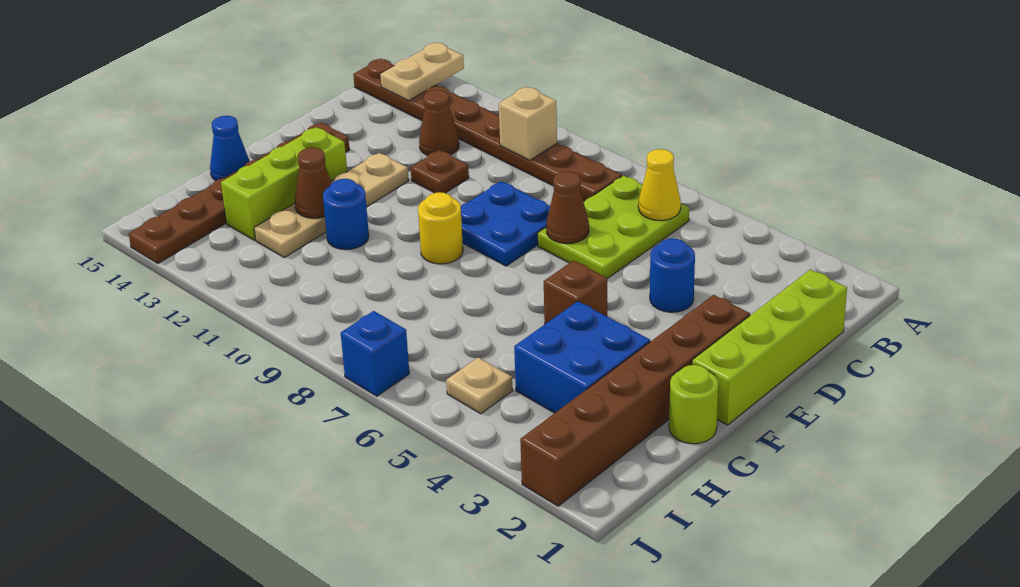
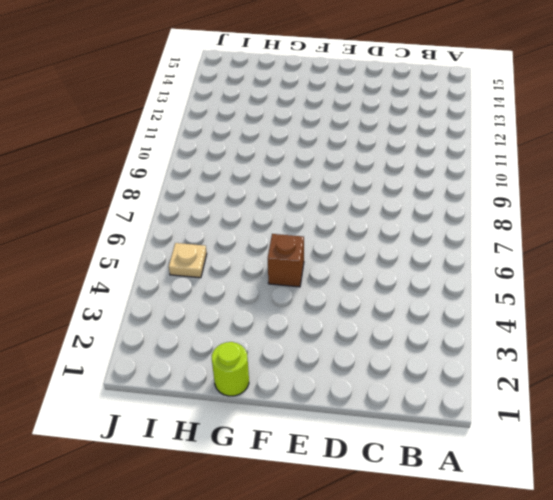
none -> lime plate B6:D7 level 1
none -> brown plate B8:B15 level 1
none -> lime brick C1:F1 level 1

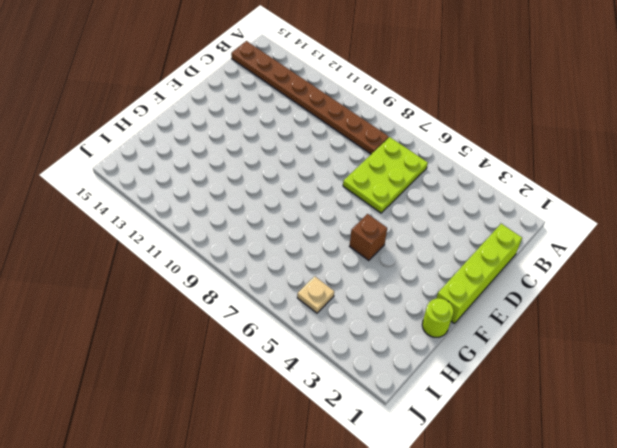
none -> brown cone C12 level 1
none -> blue round brick D4 level 1
none -> blue plate D8:E9 level 1

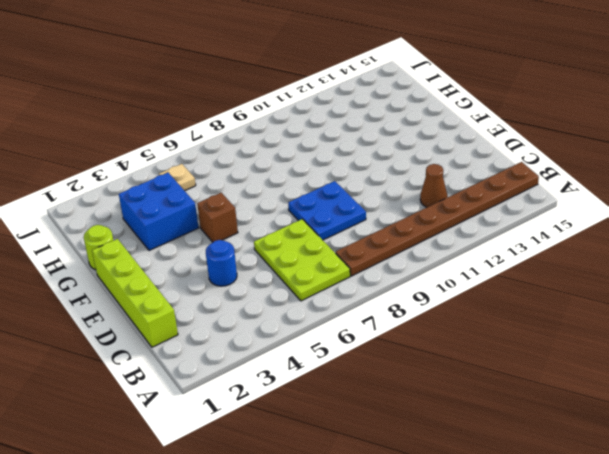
none -> brown plate D11 level 1
none -> brown brick E2:J2 level 1
none -> tan plate E12:H12 level 1

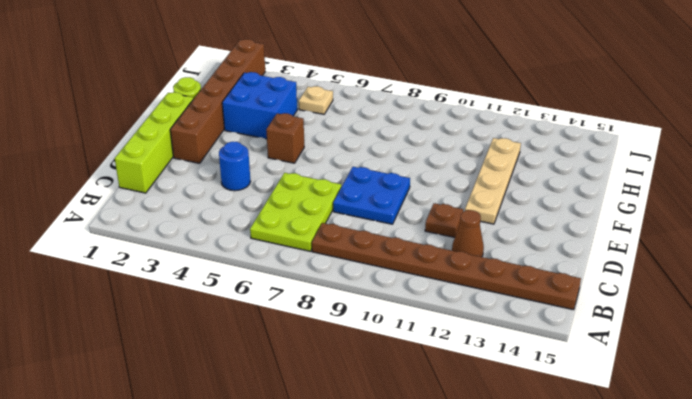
none -> brown plate E14:J14 level 1
none -> yellow round brick F9 level 1
none -> lime brick F13:H13 level 1

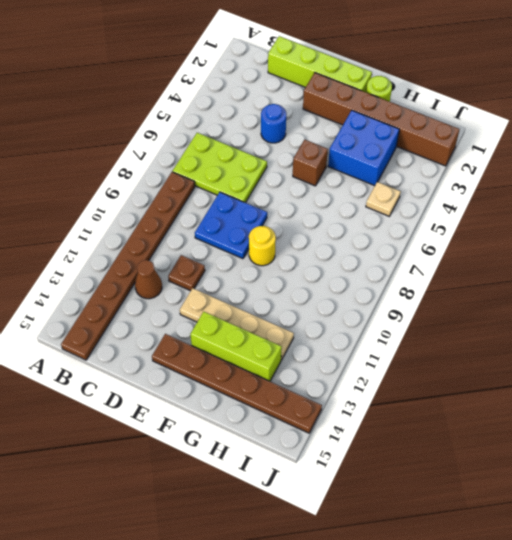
none -> blue round brick G11 level 1
none -> blue cone G15 level 1
none -> blue brick J7 level 1

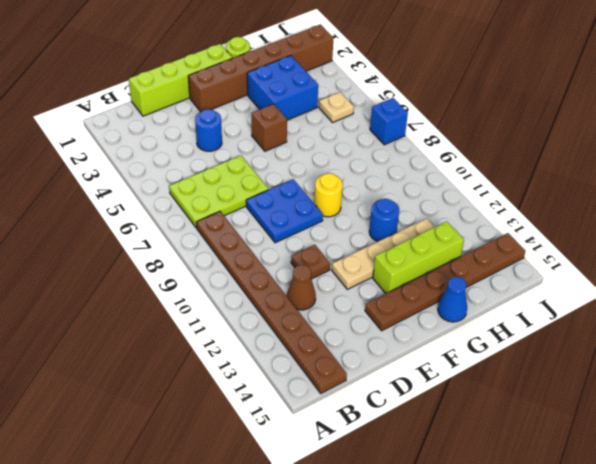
none -> tan plate A14:B14 level 2
none -> yellow cone B6 level 2
none -> tan brick B10 level 2

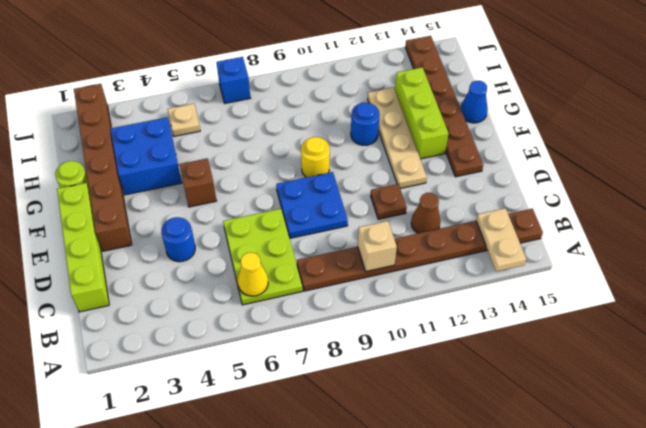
none -> brown cone D7 level 2
none -> brown cone G12 level 2

